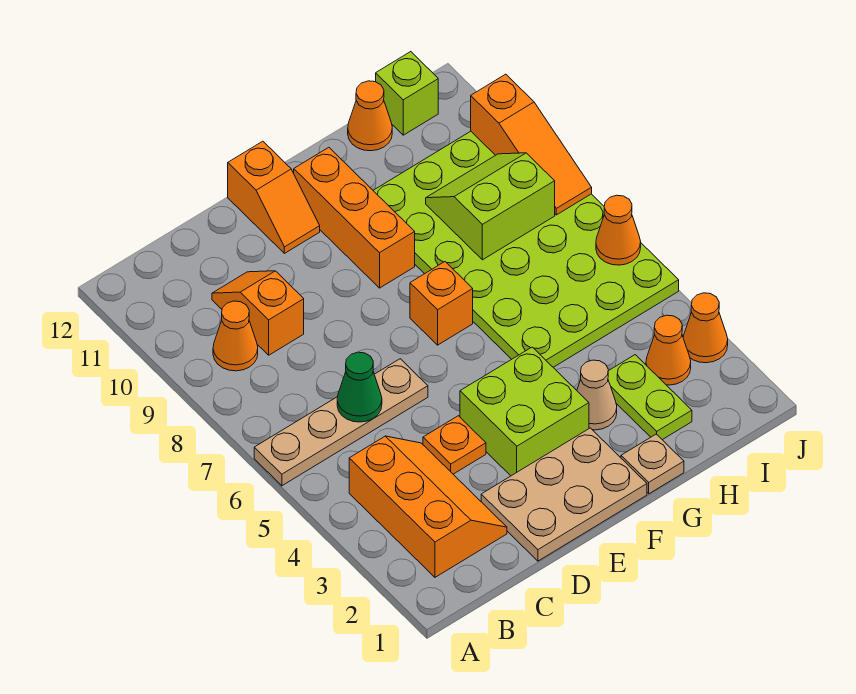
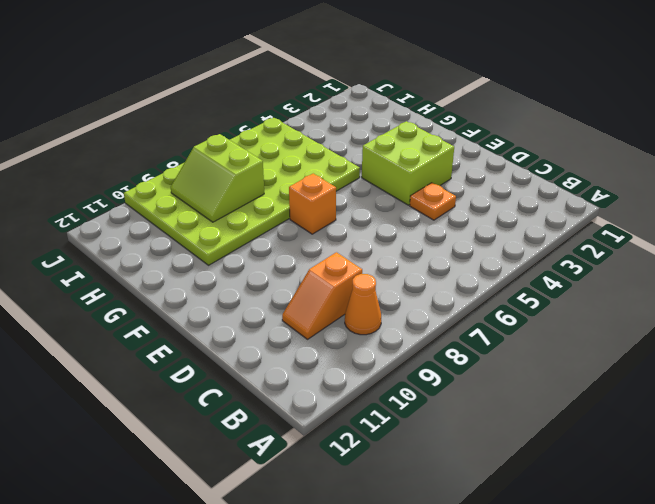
none -> tan plate A6:D6 level 1
none -> orange slope B2:C4 level 1 top B
none -> tan plate D1:F2 level 1

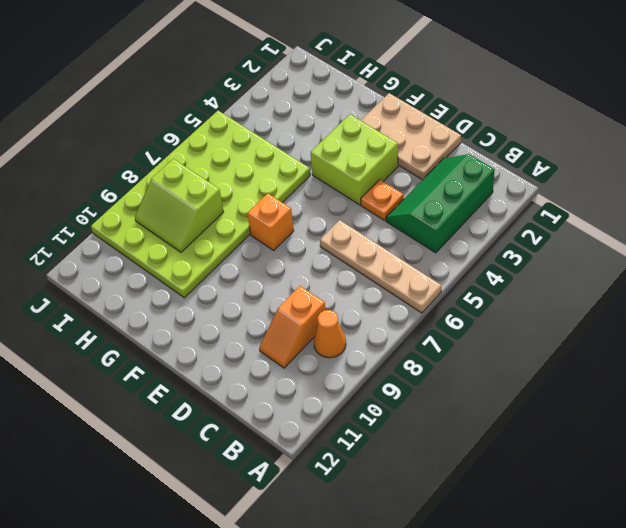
green slope B2:C4 level 1 top B -> orange slope B2:C4 level 1 top B
none -> orange slope E11:E12 level 1 top 12
none -> orange brick F9:F11 level 1
none -> tan plate G1 level 1

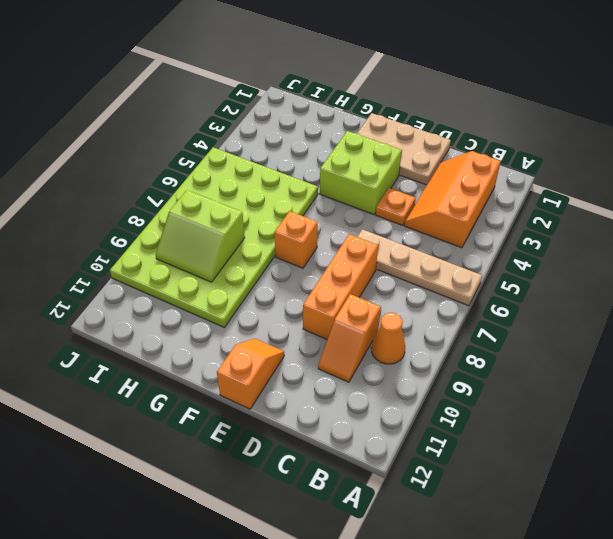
orange brick D7:D9 level 1 -> orange brick F9:F11 level 1
none -> tan plate G1 level 1
none -> tan cone G3 level 1
none -> lime plate H2:H3 level 1

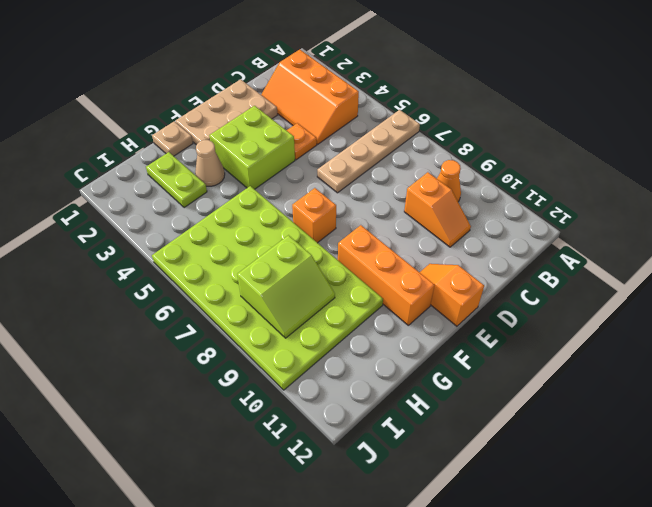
none -> orange cone H12 level 1
none -> orange cone I3 level 1
none -> lime brick I12 level 1

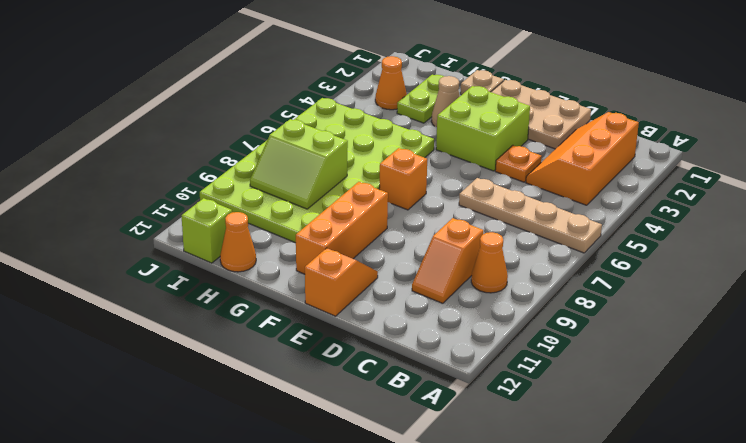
none -> orange cone J3 level 1
none -> green cone C6 level 2
none -> orange cone J6 level 2

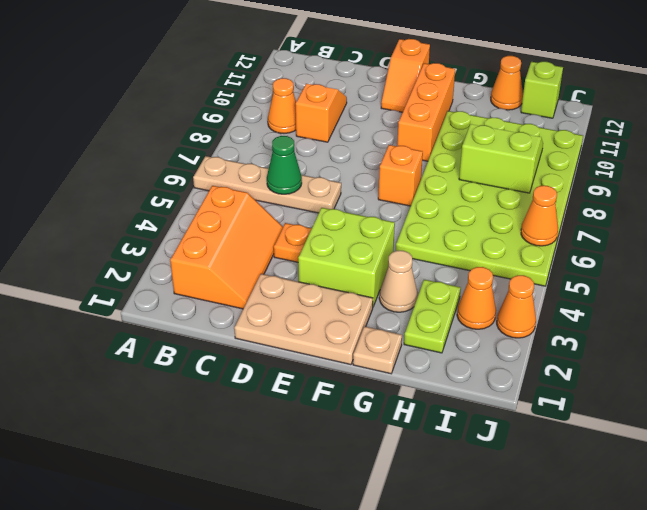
none -> orange slope J8:J10 level 2 top 10

